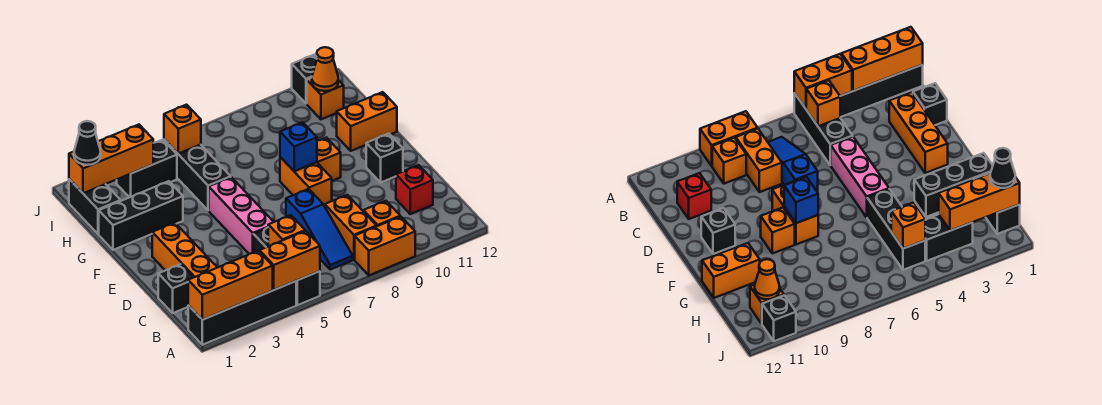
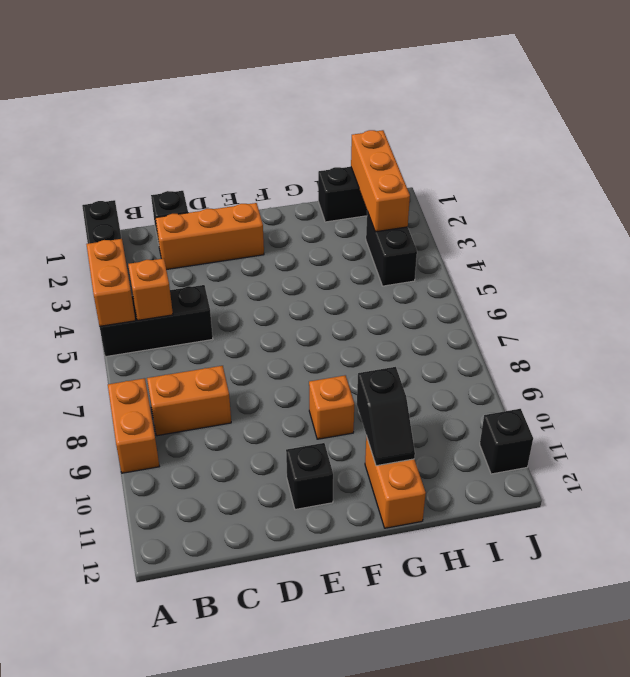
black slope G10:G11 level 2 top 10 -> none
none -> blue slope B7:D7 level 1 top D
none -> orange brick B9 level 1
none -> red brick C11 level 1

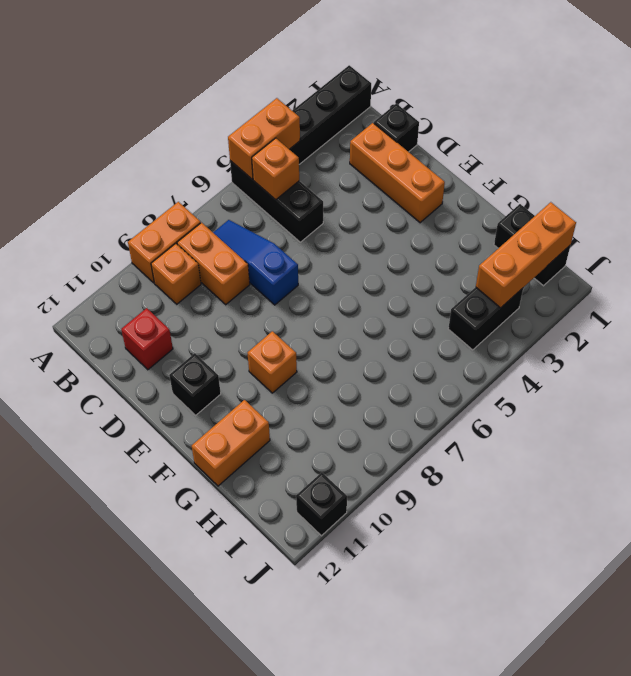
none -> pink brick D5:F5 level 1
none -> orange brick E8:F8 level 1
none -> black brick G1:G3 level 1

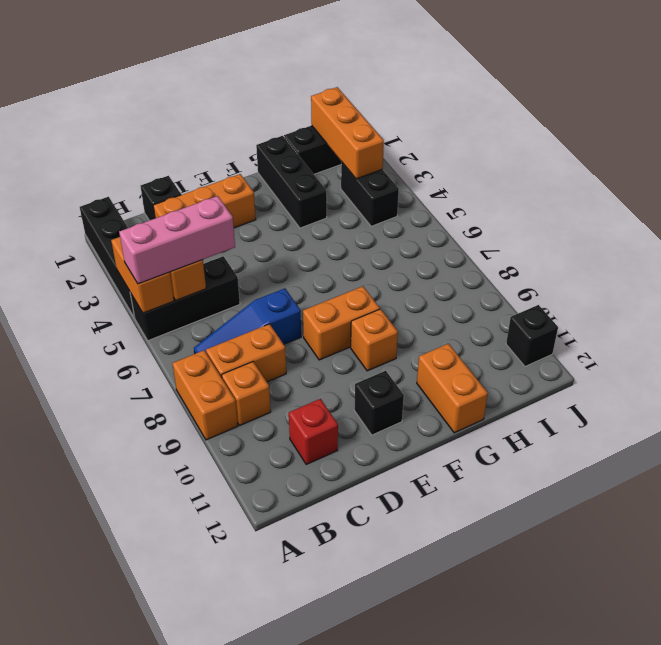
pink brick A5:C5 level 3 -> pink brick D5:F5 level 1
none -> black brick G5:I5 level 1
none -> orange brick I11 level 1
none -> orange brick A1:A3 level 2

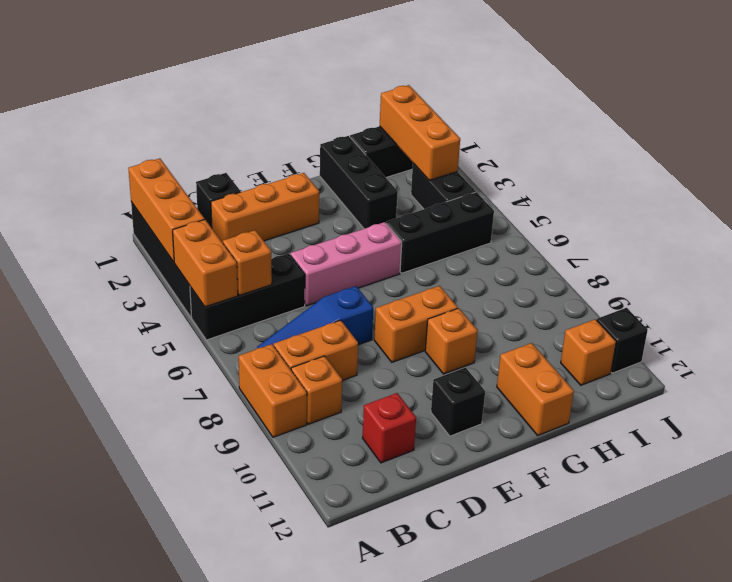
none -> blue brick F8 level 2
none -> orange brick I5 level 2
none -> orange cone I11 level 2

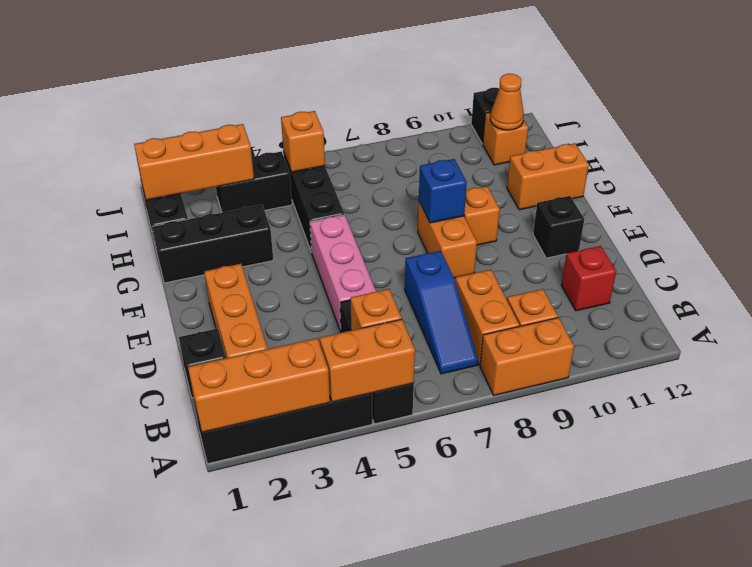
none -> black cone I1 level 3

